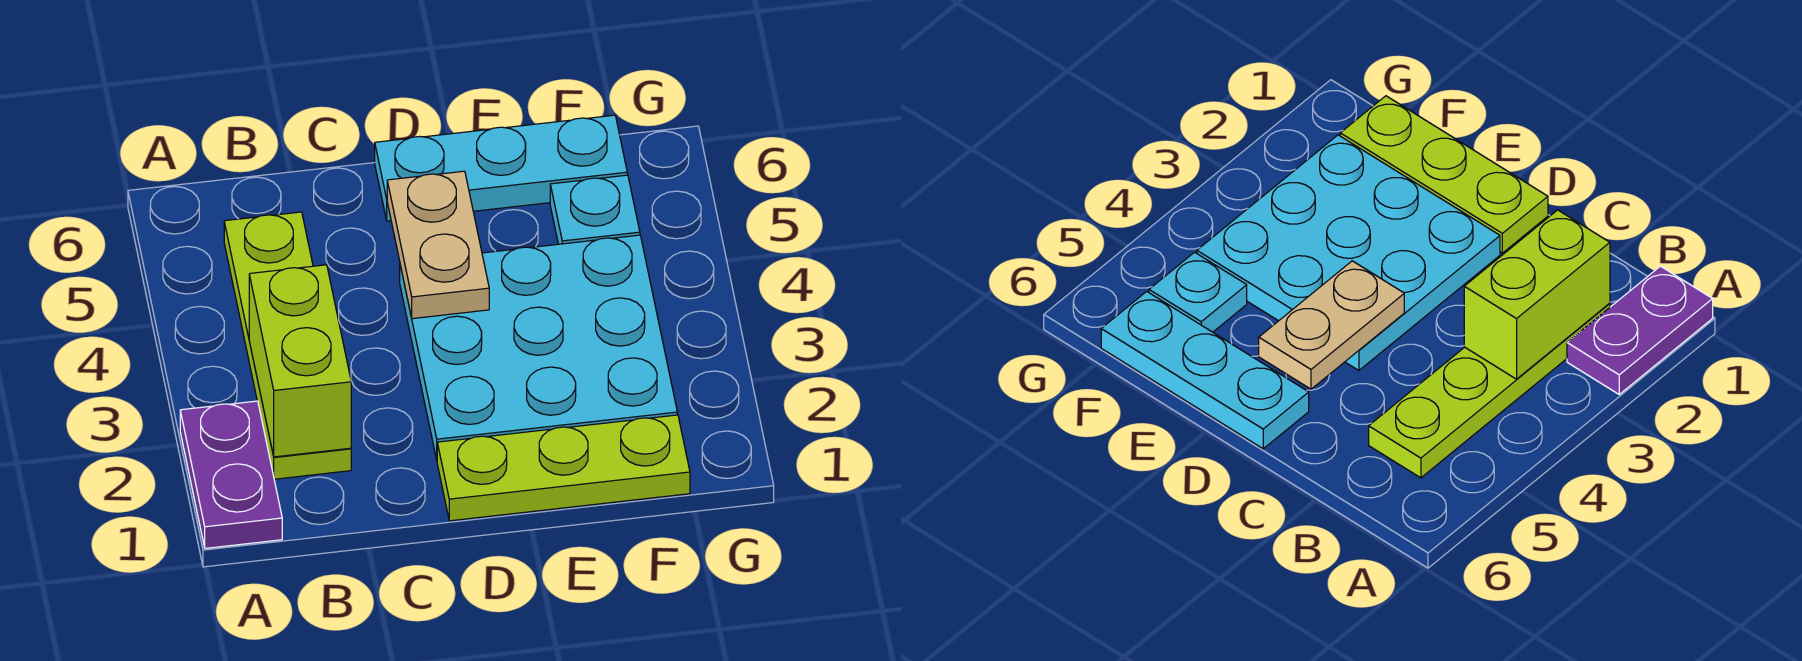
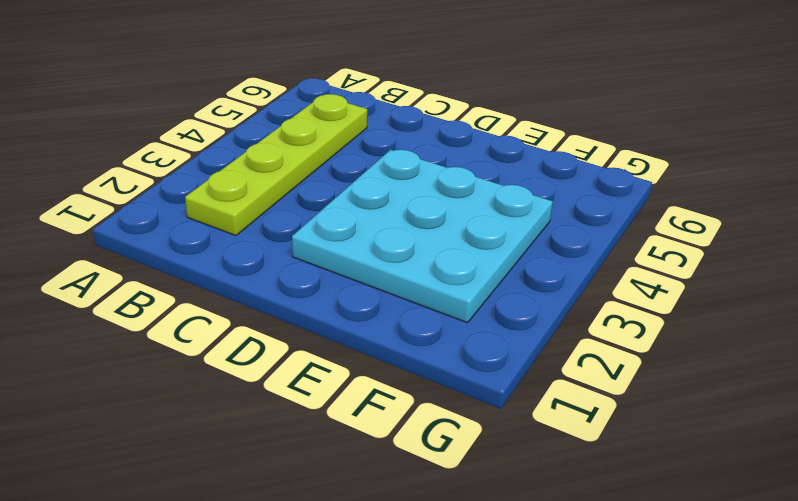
none -> purple plate A1:A2 level 1
none -> lime plate D1:F1 level 1

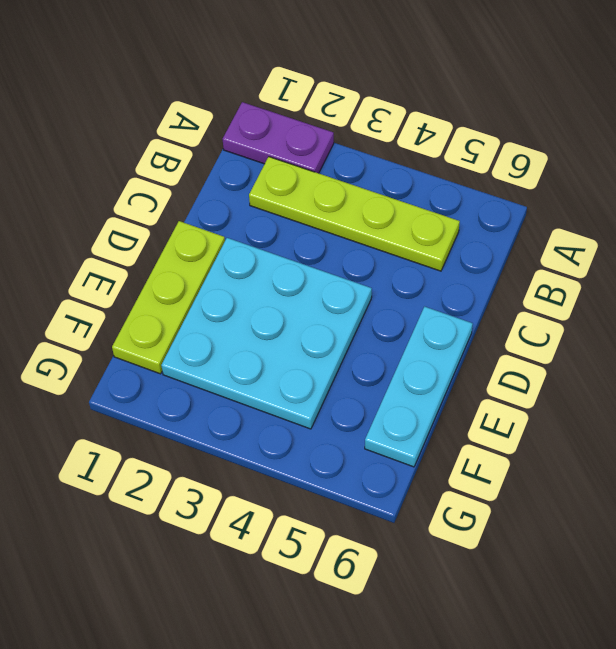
none -> cyan plate F5 level 1
none -> lime brick B2:B3 level 2

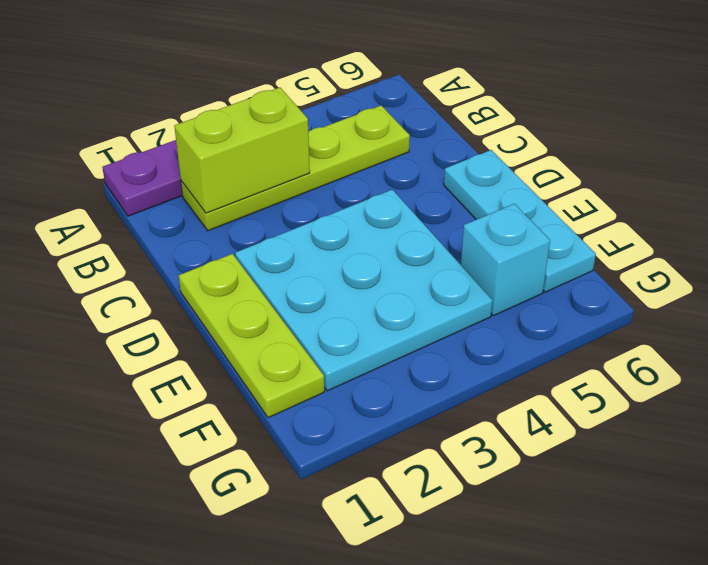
cyan brick F5 level 1 -> cyan plate F5 level 1
none -> tan plate D4:D5 level 2

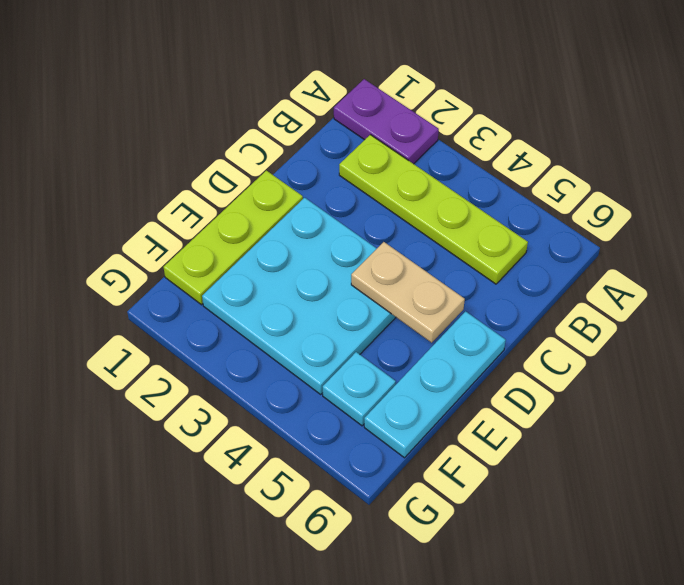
none -> lime brick B2:B3 level 2

